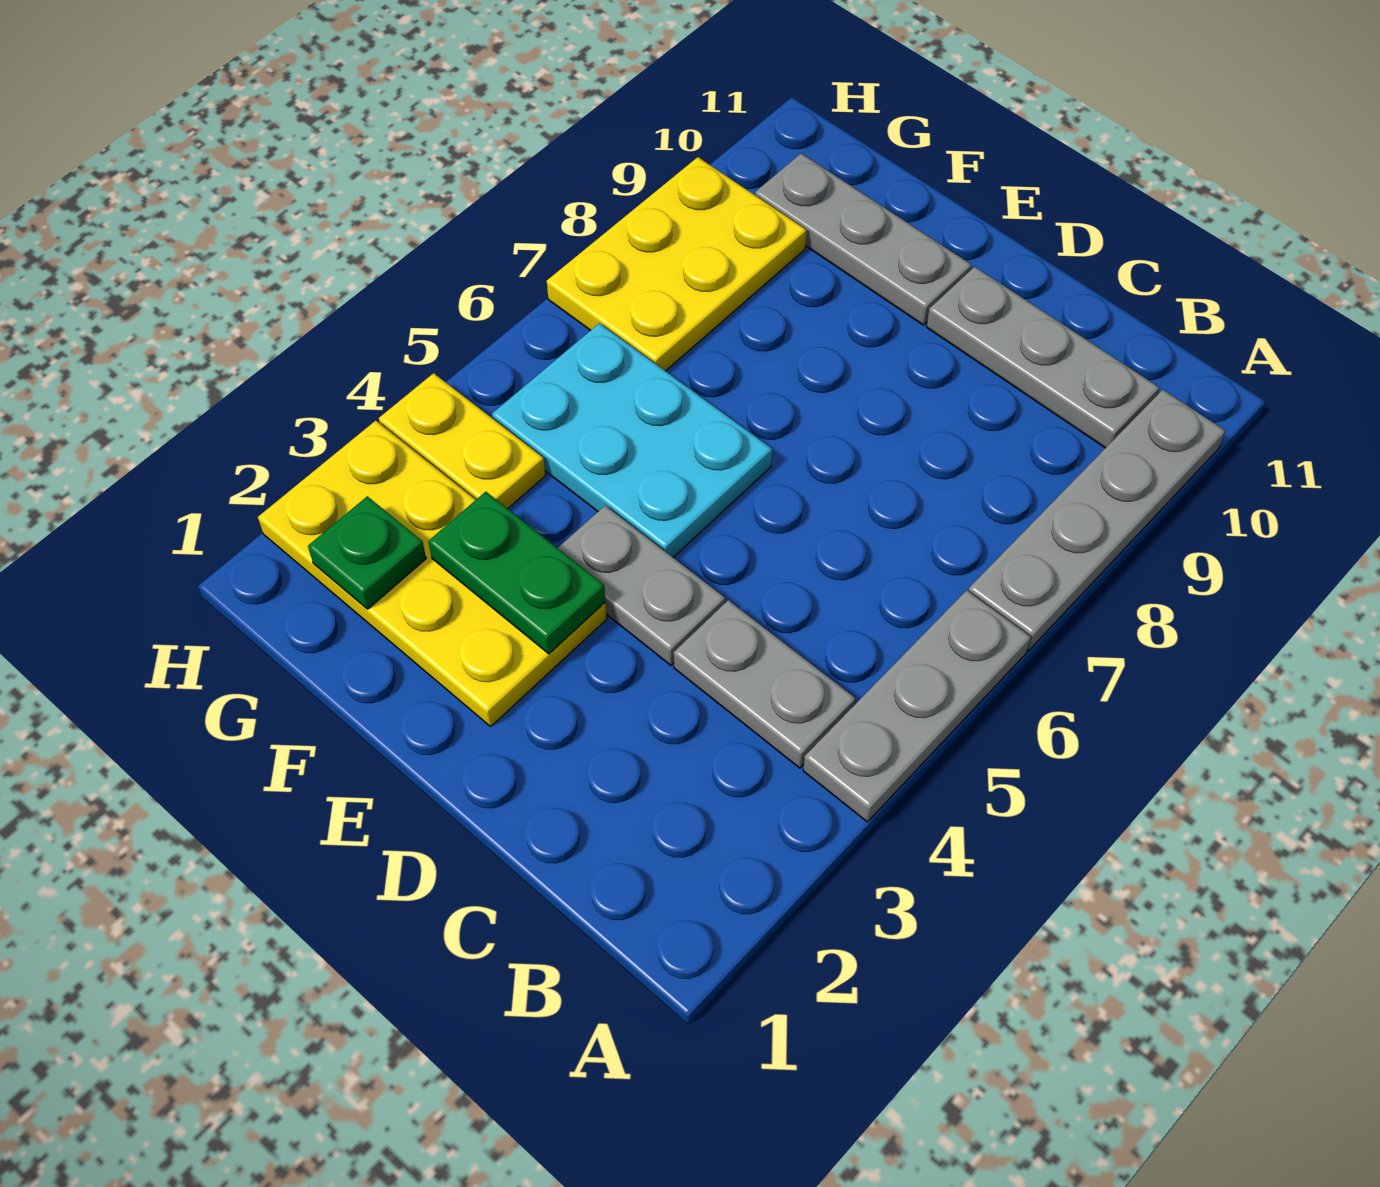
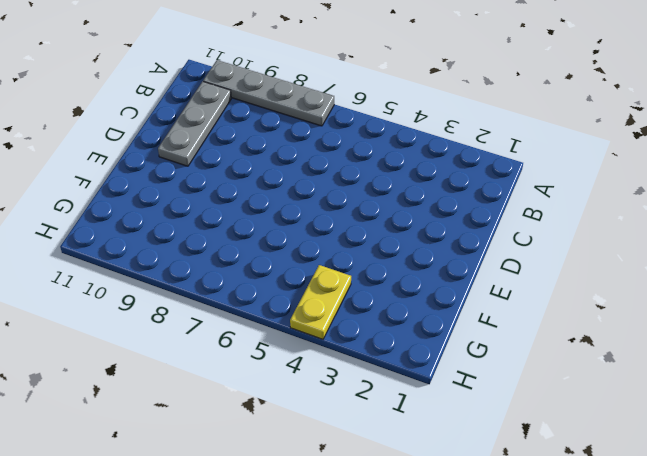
none -> grey plate A4:A6 level 1
none -> grey plate B4:C4 level 1
none -> grey plate D4:E4 level 1

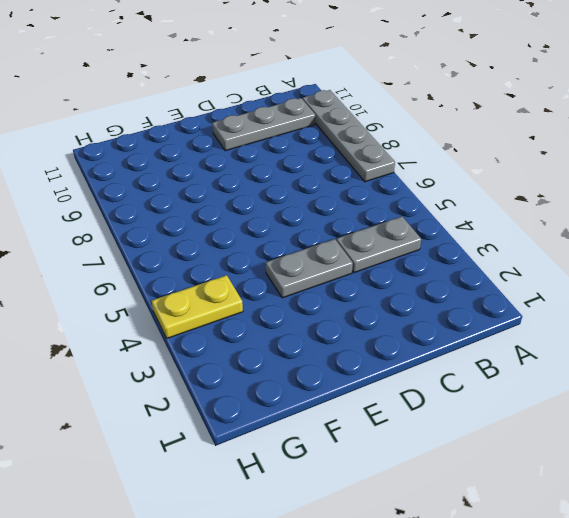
none -> grey plate A4:A6 level 1
none -> yellow plate E2:H3 level 1
none -> cyan plate E5:G6 level 1

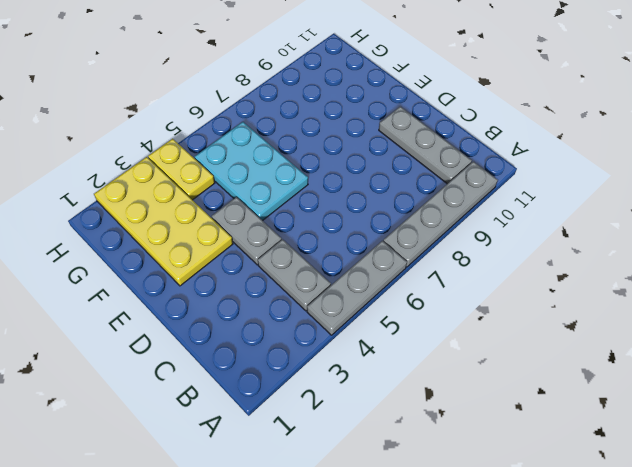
none -> grey plate E10:G10 level 1
none -> yellow plate G7:H9 level 1
none -> green plate E3:F3 level 2

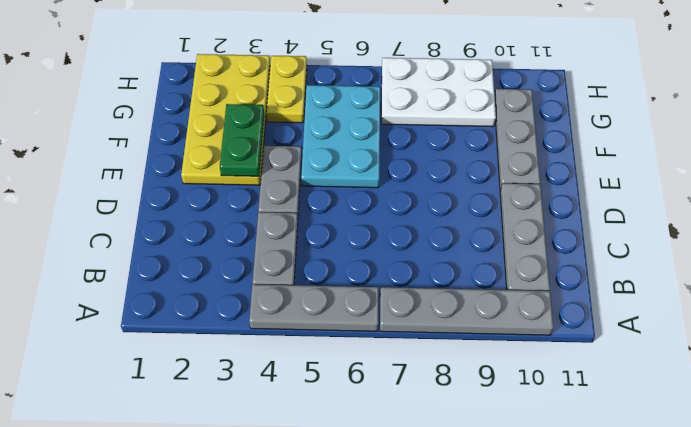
white plate G7:H9 level 1 -> yellow plate G7:H9 level 1
none -> green plate G2 level 2

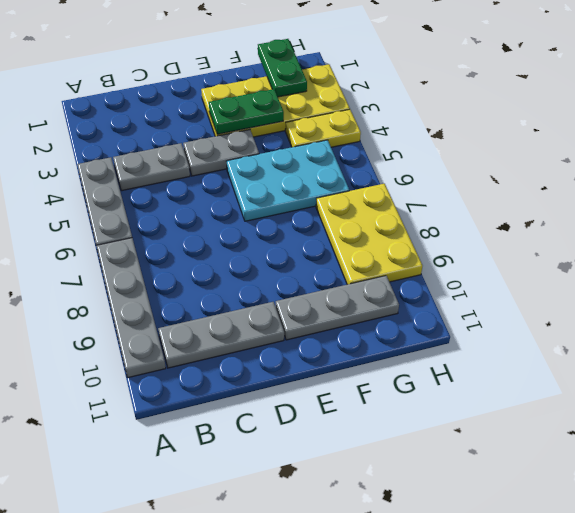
green plate G1:G2 level 2 -> green plate G2 level 2

